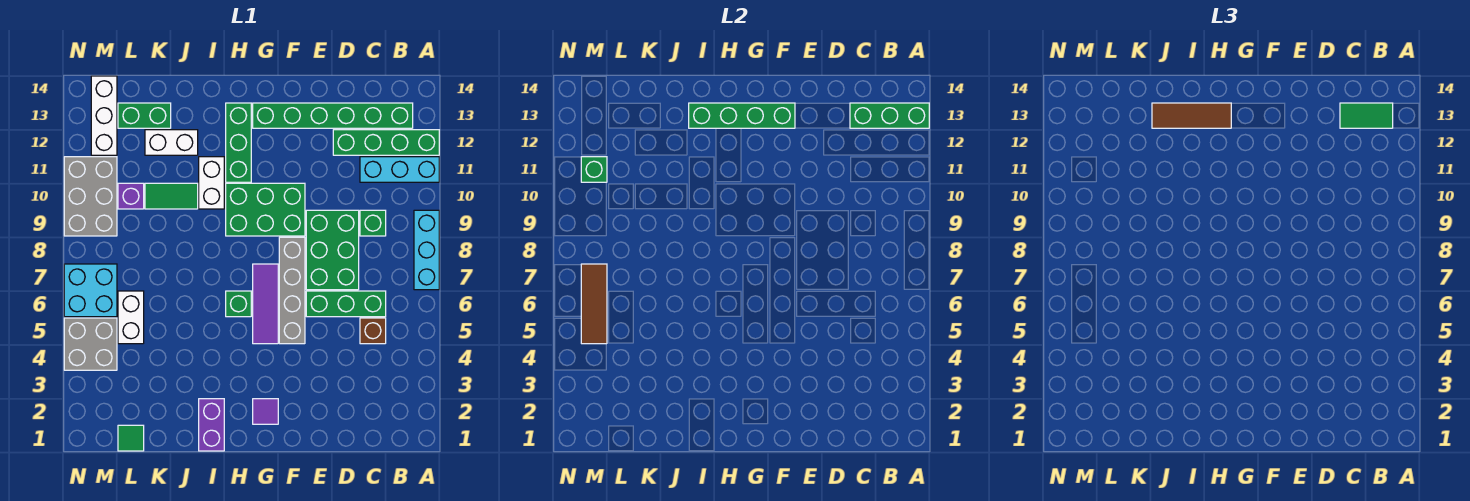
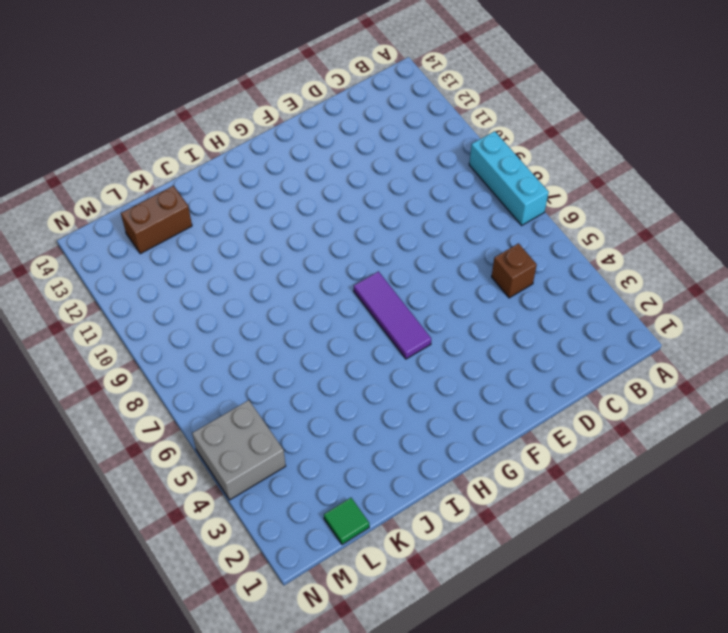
brown brick K13:L13 level 1 -> green brick K13:L13 level 1
none -> cyan brick A11:C11 level 1
none -> green brick A12:D12 level 1
none -> green brick B13:G13 level 1
none -> green brick C6:E6 level 1

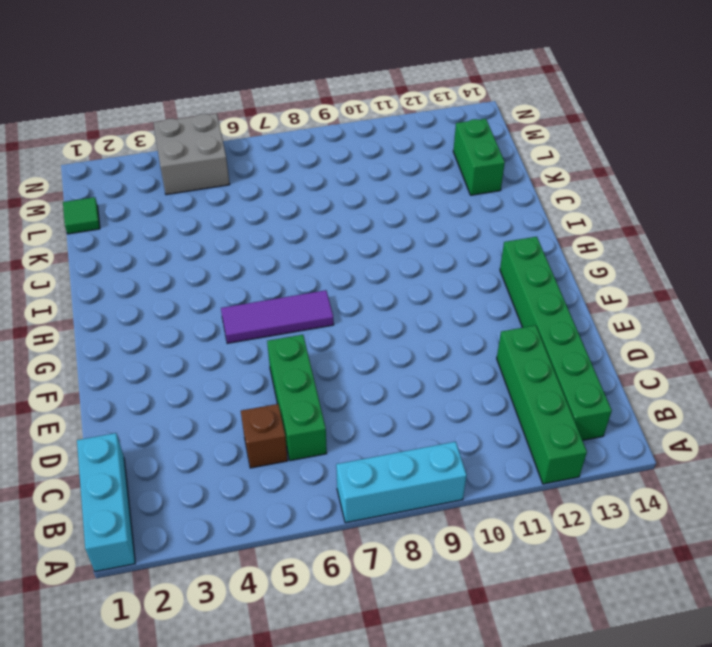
cyan brick A1:C1 level 1 -> cyan brick A11:C11 level 1
none -> green brick C9 level 1
none -> green brick D7:E9 level 1
none -> grey brick F5:F8 level 1
none -> green brick F9:H10 level 1

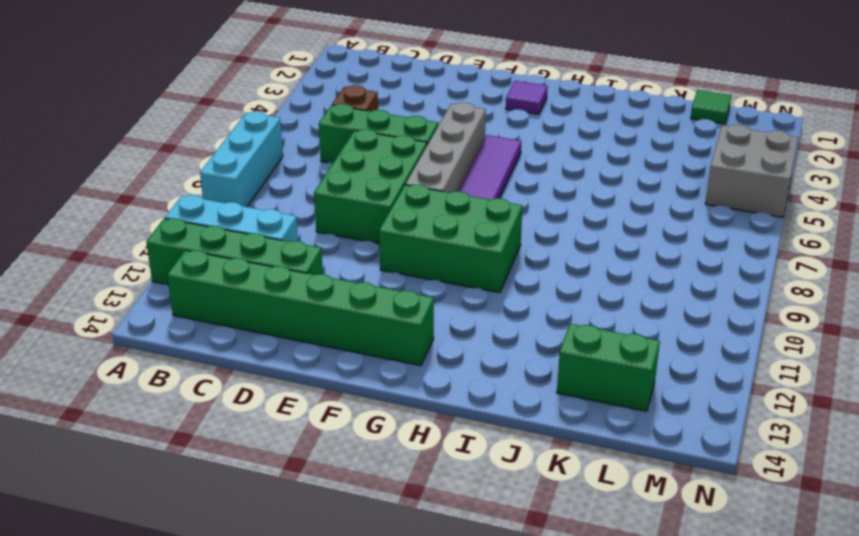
none -> green brick C9 level 1
none -> green brick H6 level 1
none -> green brick H11:H13 level 1
none -> purple brick I1:I2 level 1

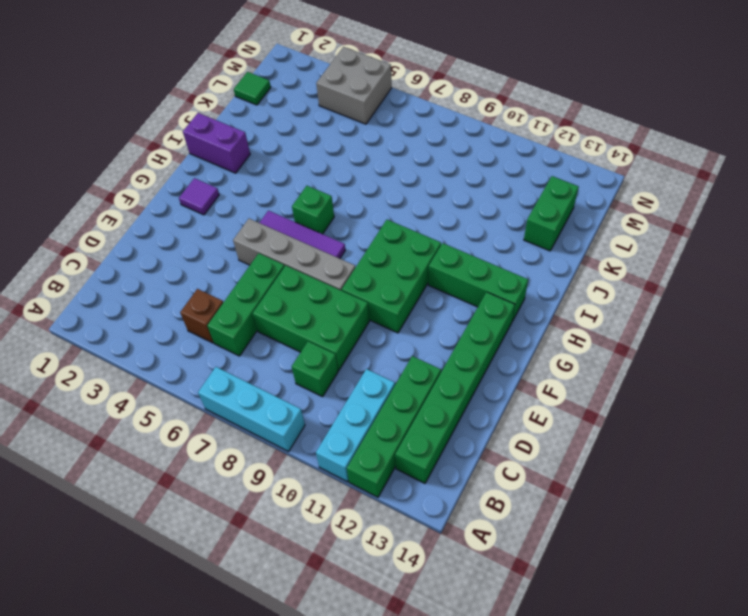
none -> white brick I10:I11 level 1
none -> green tile J10:K10 level 1
none -> white brick J12:K12 level 1
none -> white brick L5:L6 level 1

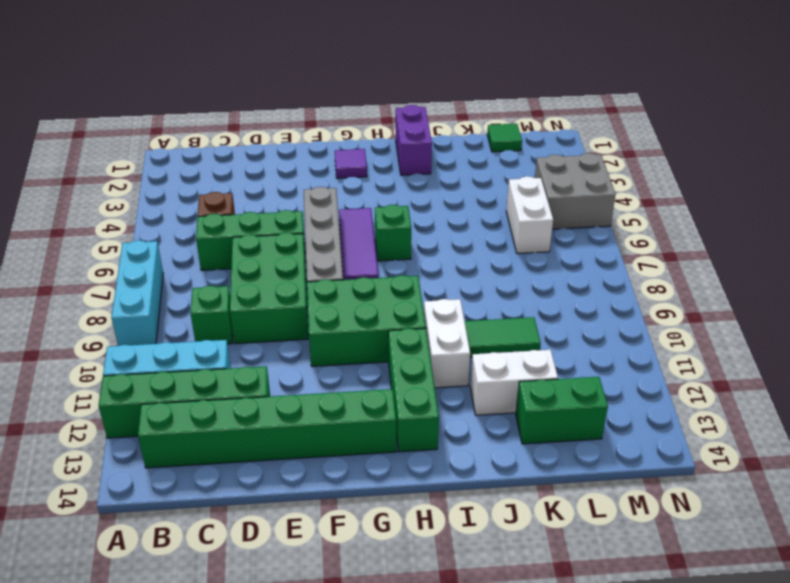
none -> purple brick L10 level 1
none -> cyan brick M6:N7 level 1
none -> grey brick M9:N11 level 1
none -> white brick M12:M14 level 1

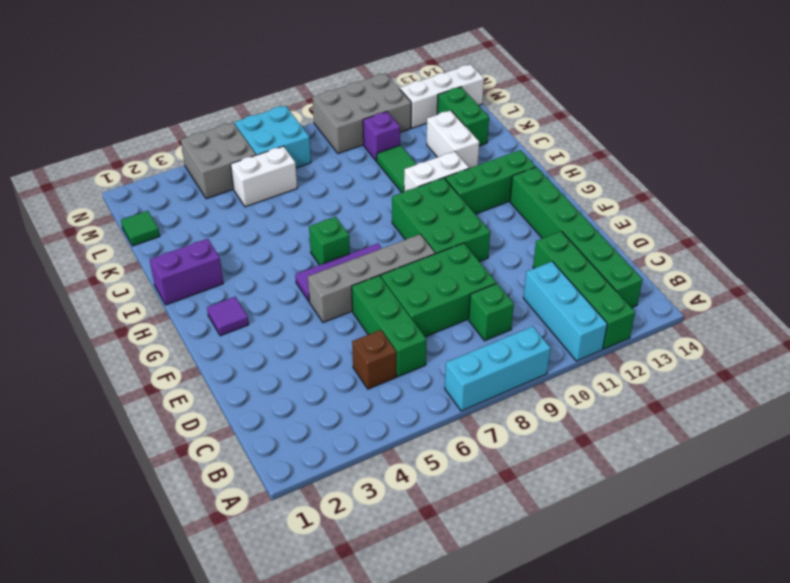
none -> green brick A13:C13 level 2
none -> green brick F13:I13 level 2
none -> brown tile M5:M7 level 2
none -> green brick M11 level 2

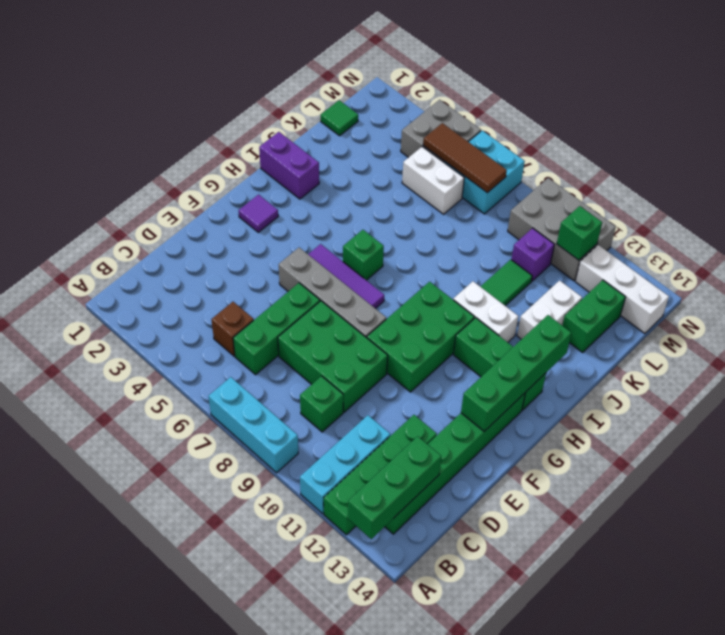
none -> green tile B13:C13 level 3
none -> brown tile H13:J13 level 3

